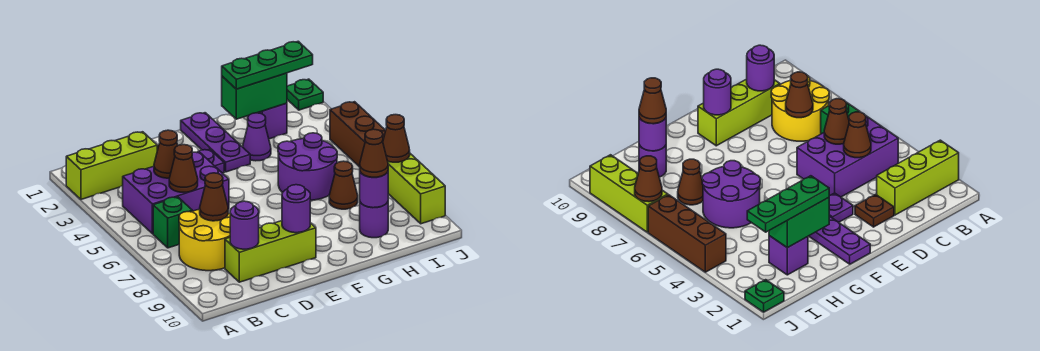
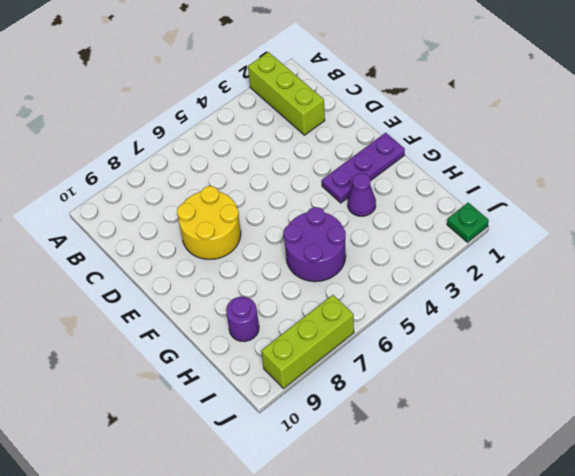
yellow round brick D7:E8 level 1 -> yellow round brick B7:C8 level 1
none -> purple brick B4:D5 level 1
none -> green brick B6 level 1
none -> lime brick C9:E9 level 1

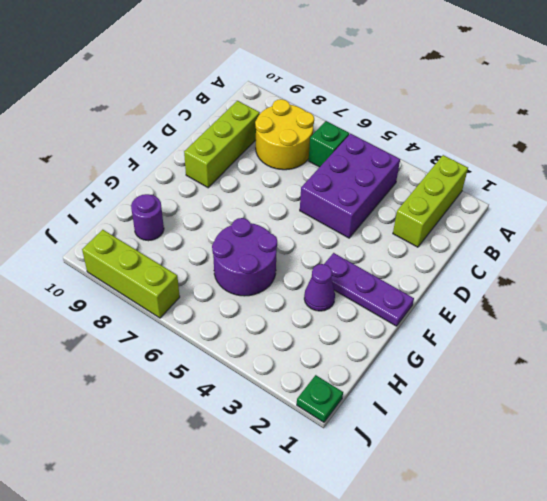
none -> brown plate D2 level 1
none -> purple plate E3 level 1
none -> purple brick H2 level 1

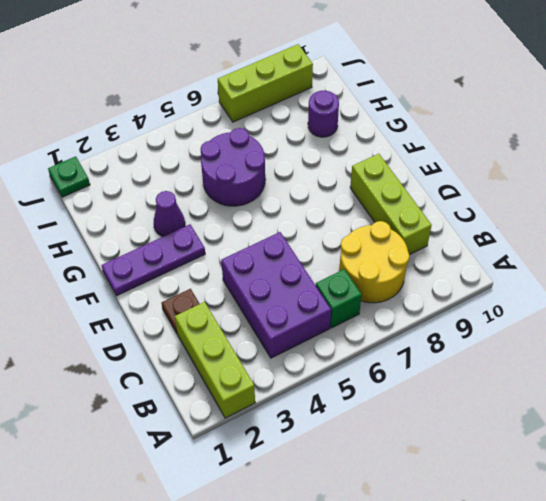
none -> purple plate E3 level 1
none -> purple brick H2 level 1
none -> brown cone H7 level 1

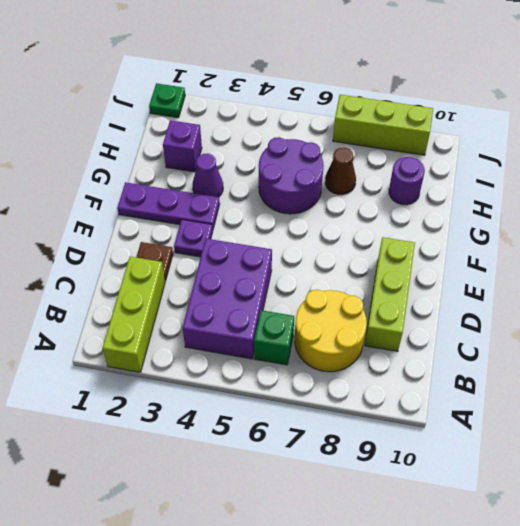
none -> brown brick J4:J6 level 1
none -> brown cone C4 level 2
none -> brown cone C5 level 2

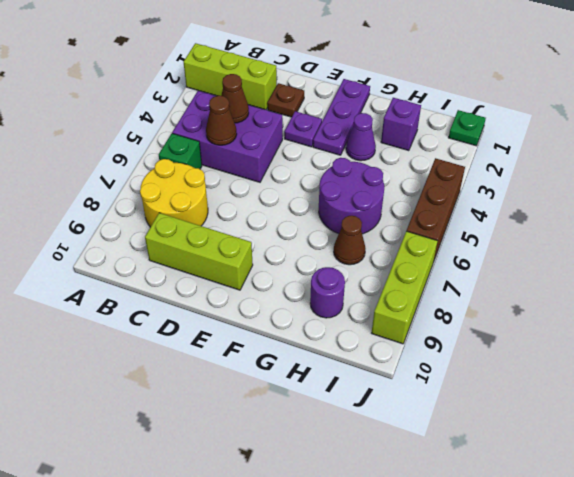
none -> brown cone C7 level 2
none -> purple round brick C9 level 2
none -> purple round brick E9 level 2

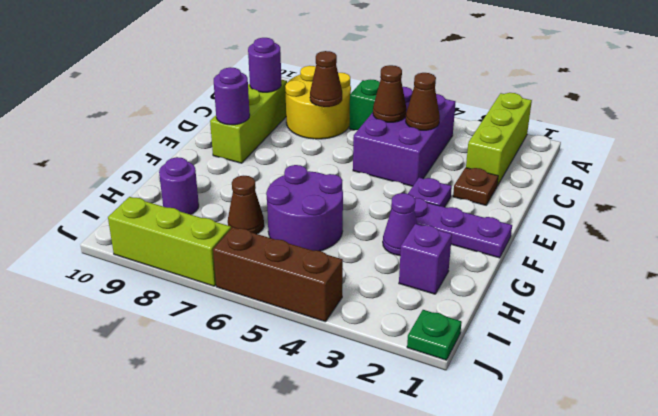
none -> green brick G2:H2 level 2
none -> purple round brick H9 level 2
none -> brown cone J7 level 2

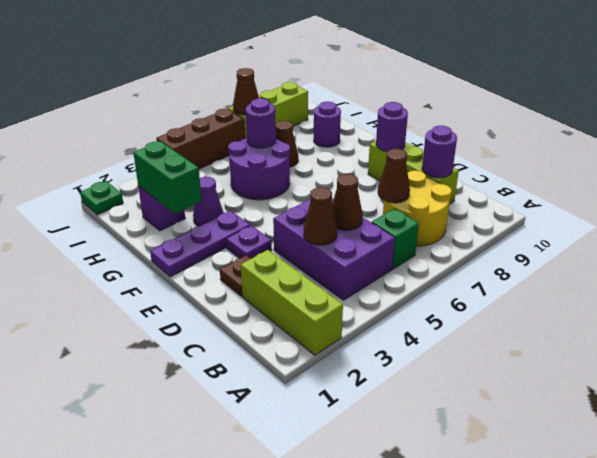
purple round brick H6 level 2 -> purple round brick H9 level 2
none -> green plate G2:I2 level 3
none -> brown cone H9 level 3

